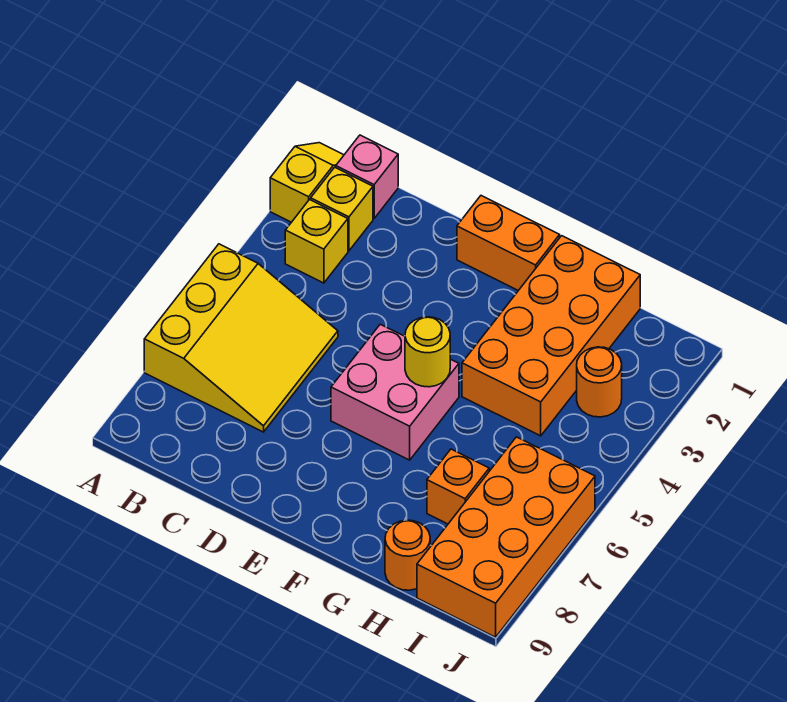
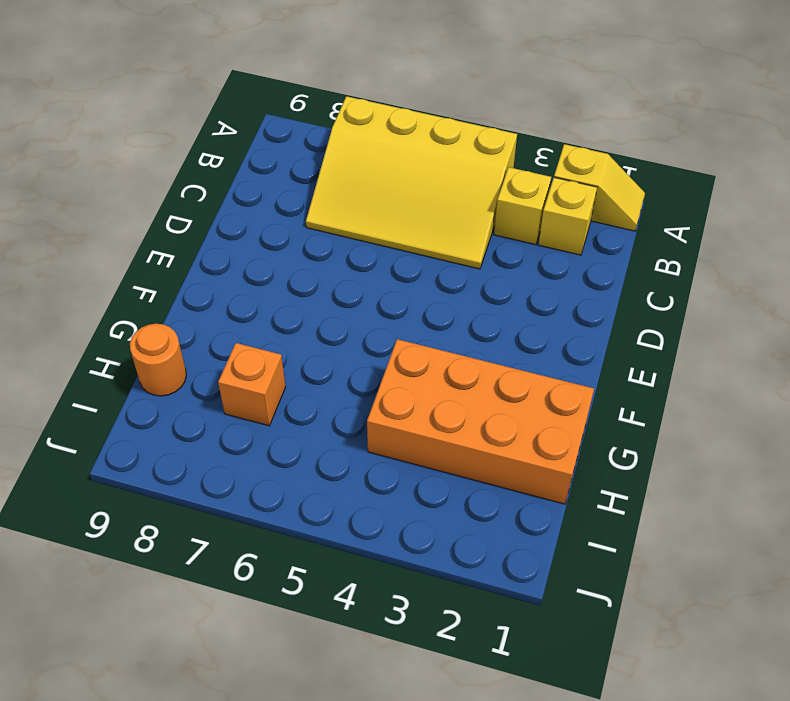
yellow slope A4:C7 level 1 top A -> yellow slope A5:C7 level 1 top A
none -> pink brick B1 level 1
none -> orange brick E1:F1 level 1
none -> pink brick E5:F6 level 1

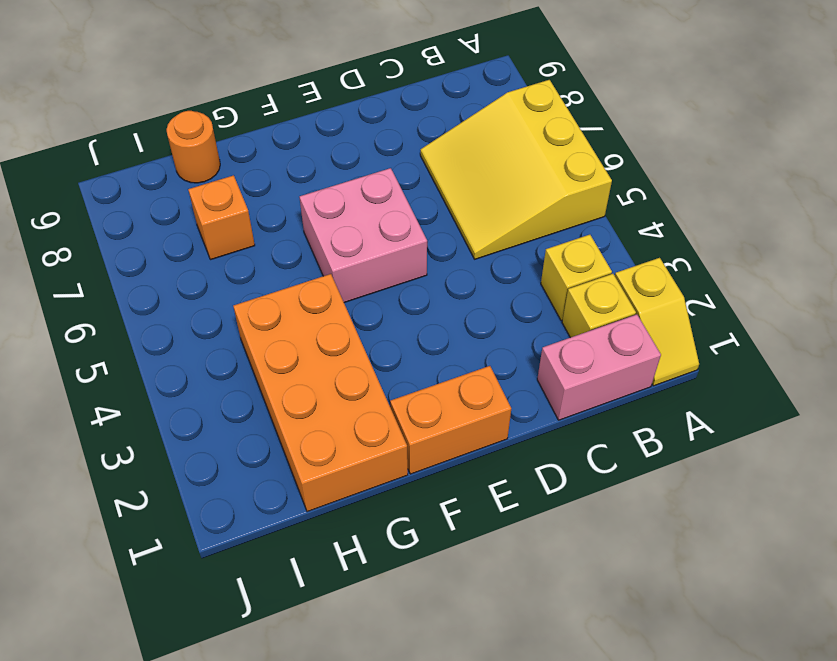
pink brick B1:C1 level 1 -> pink brick B1 level 1
none -> orange round brick I3 level 1
none -> orange brick I6:J9 level 1
none -> yellow round brick F5 level 2

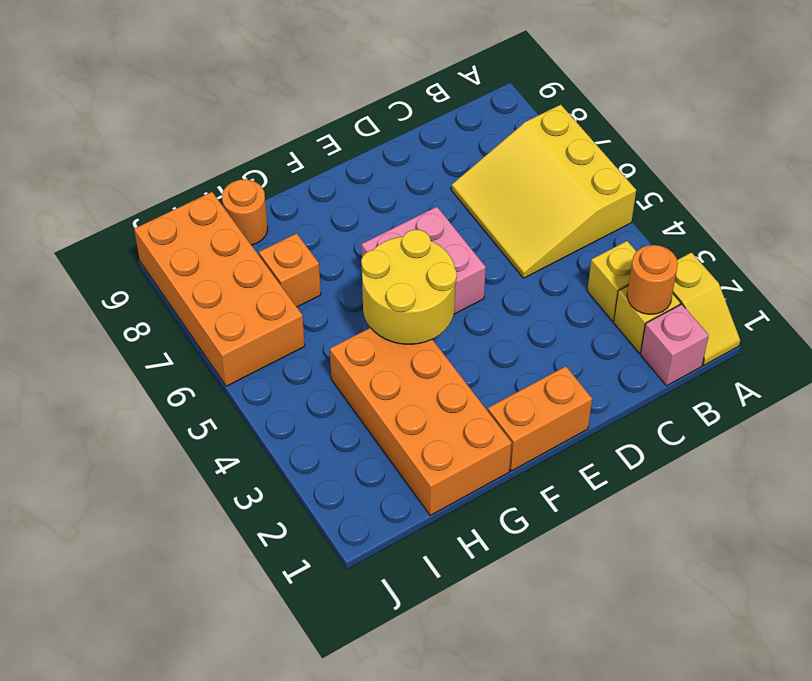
orange round brick B2 level 2 -> orange round brick I3 level 1
yellow round brick F4:G5 level 2 -> yellow round brick F5 level 2

